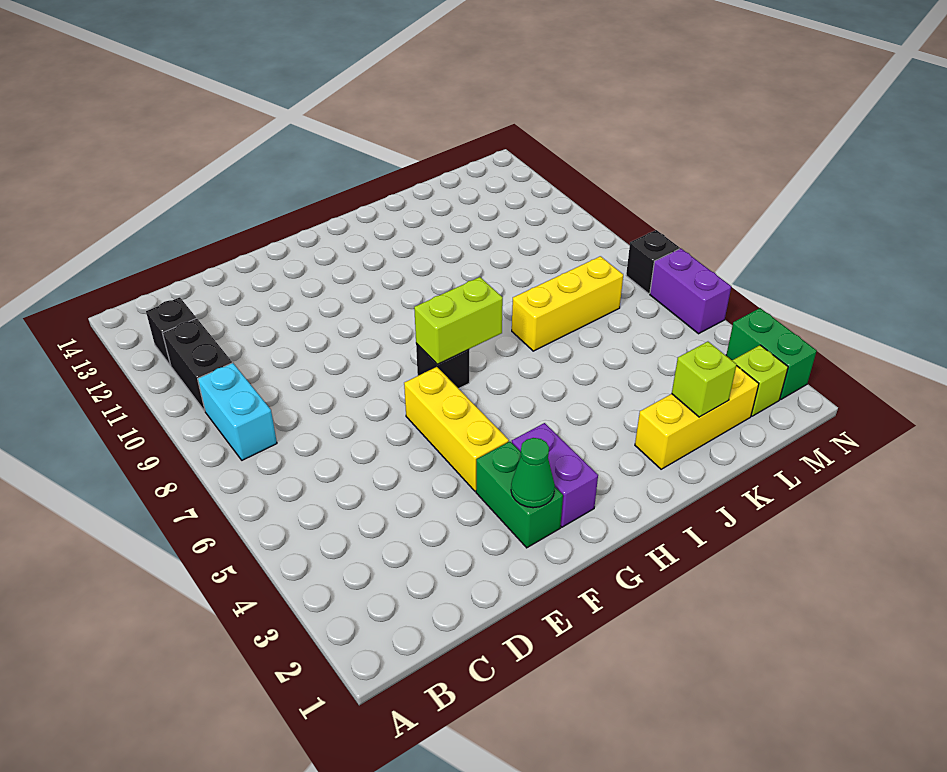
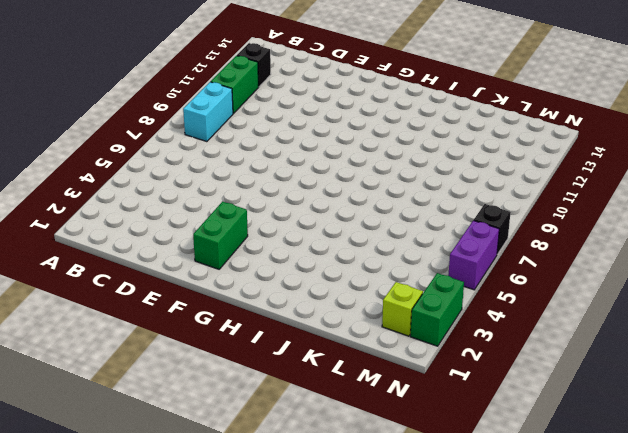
green brick B10:B11 level 1 -> black brick B10:B11 level 1
none -> yellow brick F4:F6 level 1
none -> purple brick G2:G3 level 1
none -> black brick G7 level 1

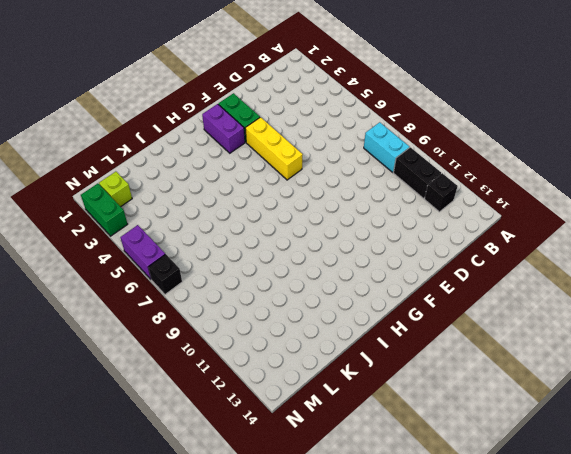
none -> black brick G7 level 1
none -> yellow brick J2:L2 level 1
none -> yellow brick J7:L7 level 1

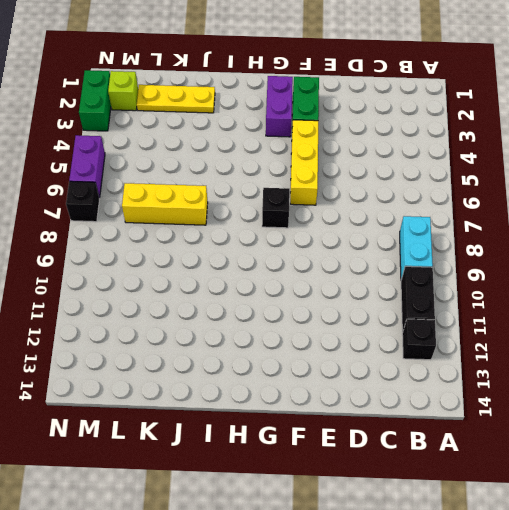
yellow plate J2:L2 level 1 -> yellow brick J2:L2 level 1
none -> green cone F2 level 2
none -> lime brick G7:H7 level 2
none -> lime brick K2 level 2

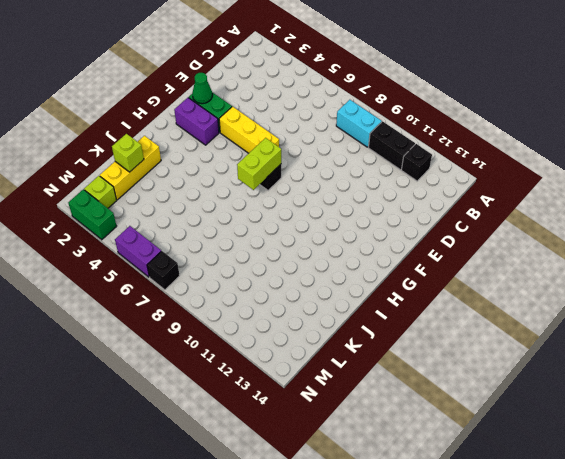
none -> yellow brick J7:L7 level 1

